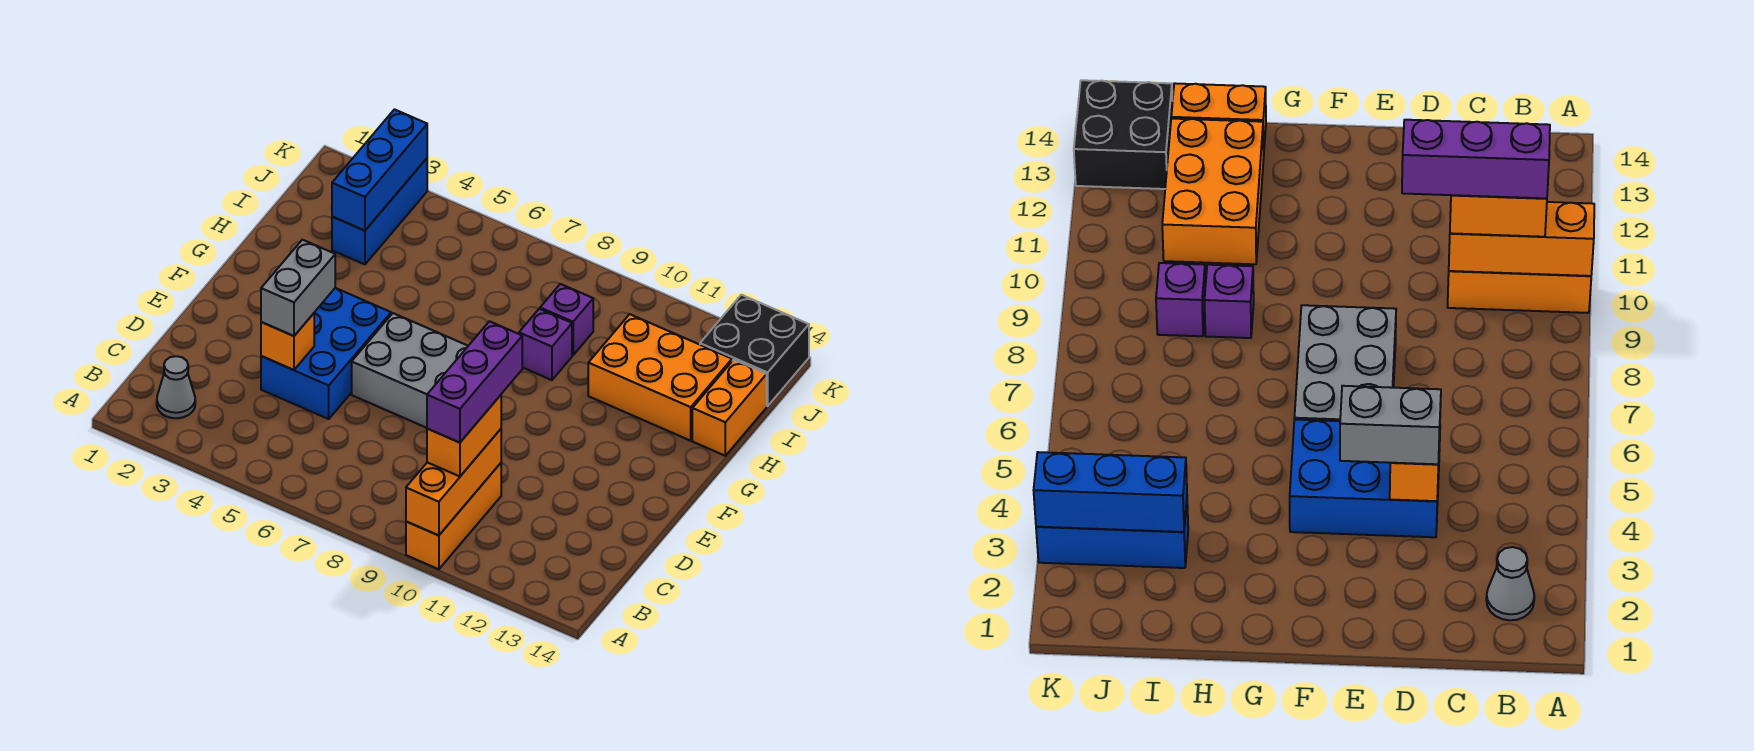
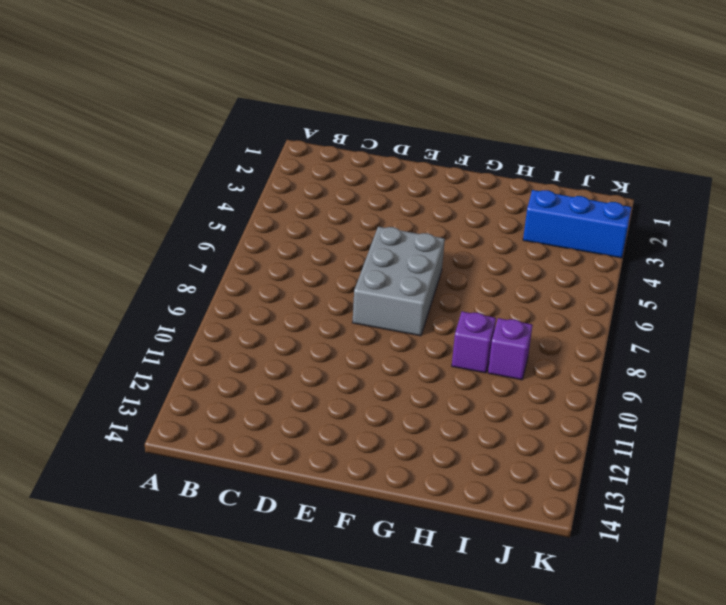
none -> orange brick A10:C10 level 1
none -> grey cone B2 level 1
none -> blue brick D4:F5 level 1

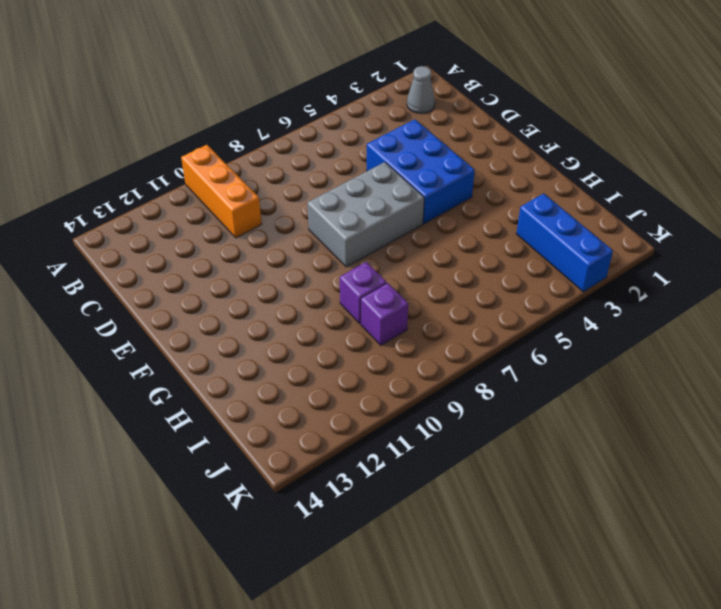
none -> orange brick H11:I13 level 1
none -> orange brick H14:I14 level 1
none -> black brick J13:K14 level 1

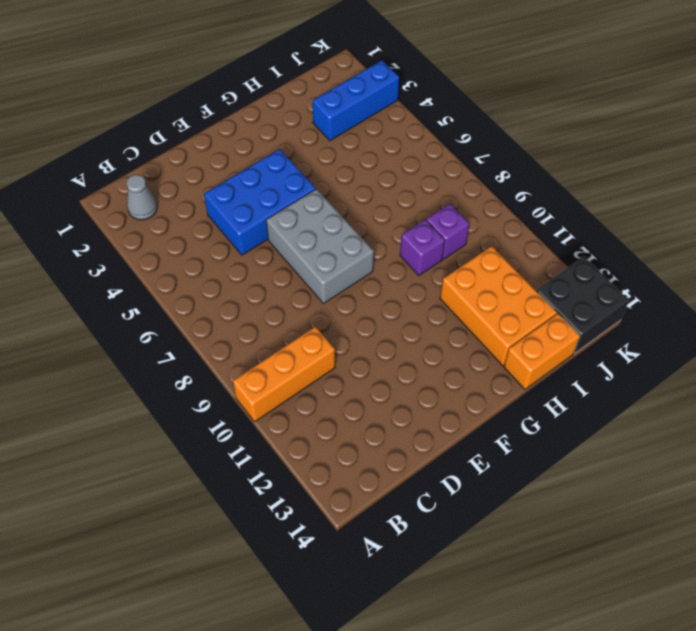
none -> orange brick A10:C10 level 2
none -> orange brick D4 level 2
none -> blue brick I3:K3 level 2

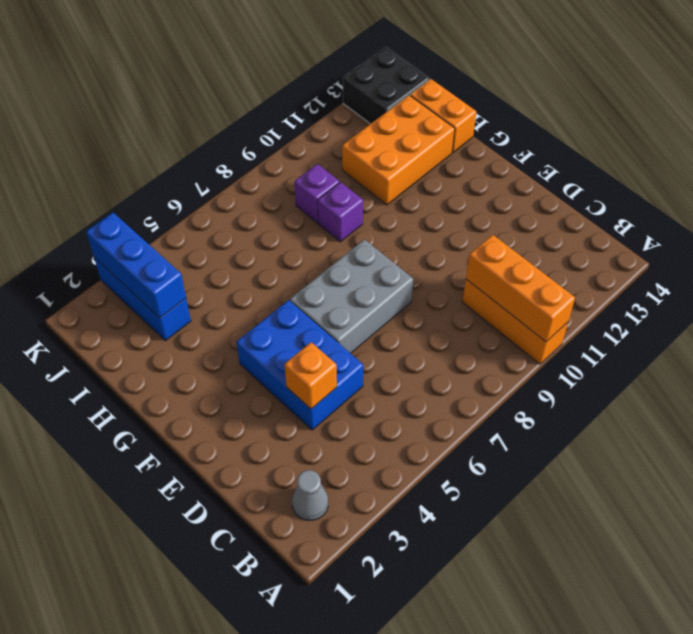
none -> orange brick B10:C10 level 3
none -> grey brick D4:E4 level 3
none -> purple brick B10:D10 level 4

